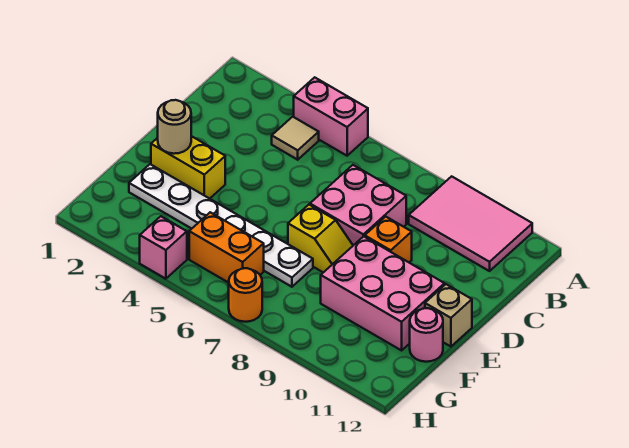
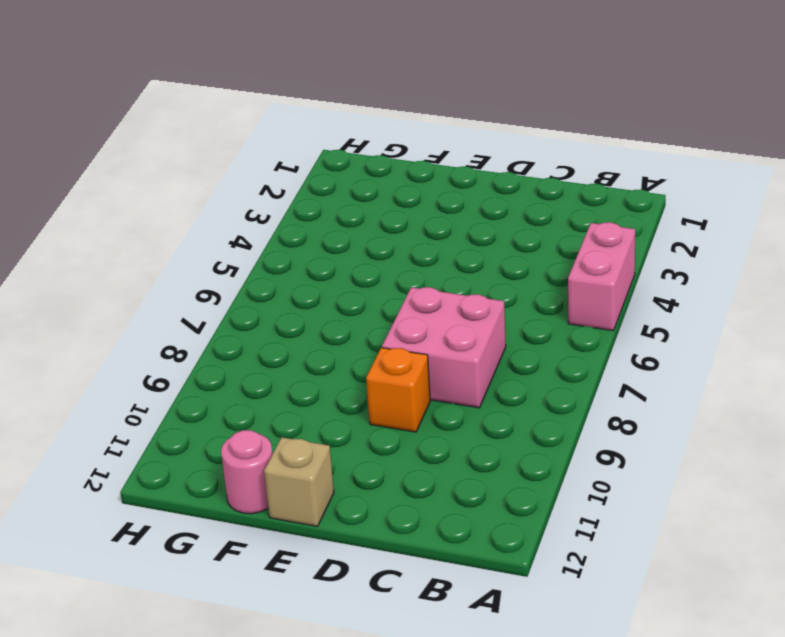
none -> pink tile A9:B11 level 1
none -> tan tile B4 level 1
none -> yellow brick E2:E3 level 1

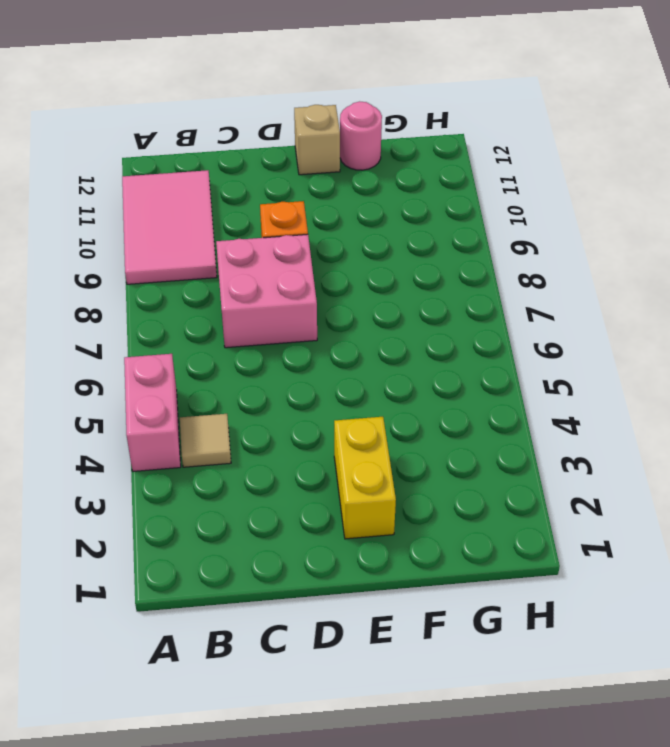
none -> yellow slope E7:E8 level 1 top 7
none -> pink brick E9:F11 level 1
none -> white plate F2:F7 level 1

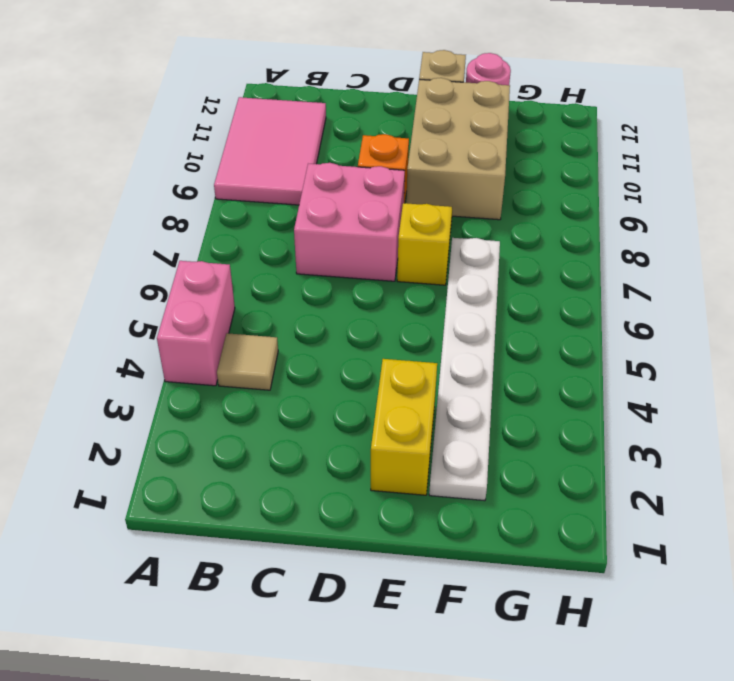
tan brick E9:F11 level 1 -> pink brick E9:F11 level 1
none -> orange brick G5:G6 level 1
none -> pink brick H4 level 1
none -> orange round brick H7 level 1

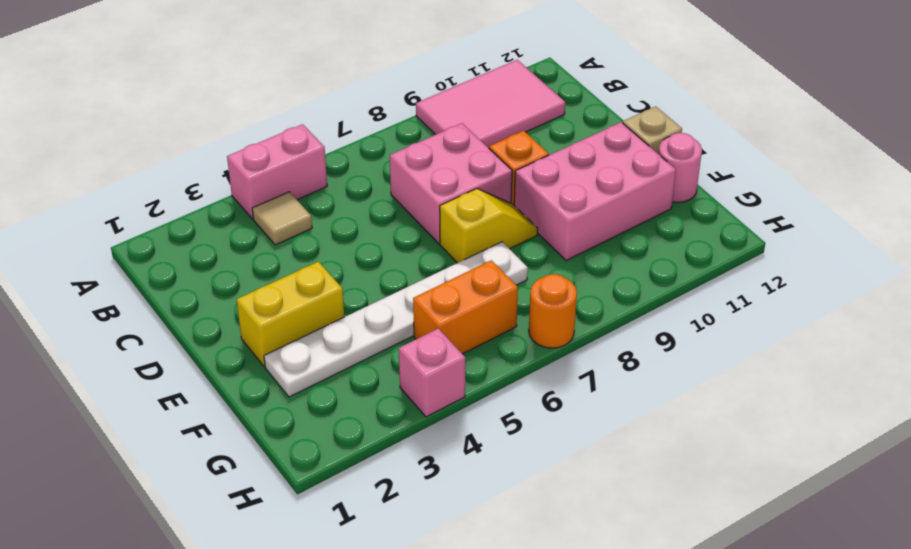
none -> tan round brick E2 level 2

